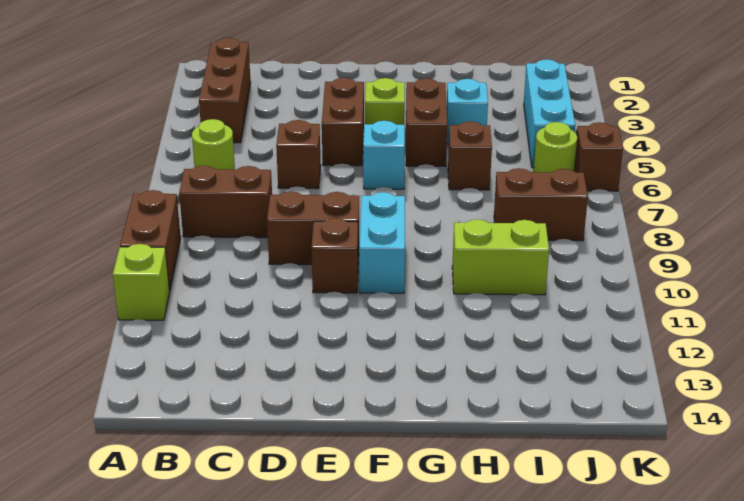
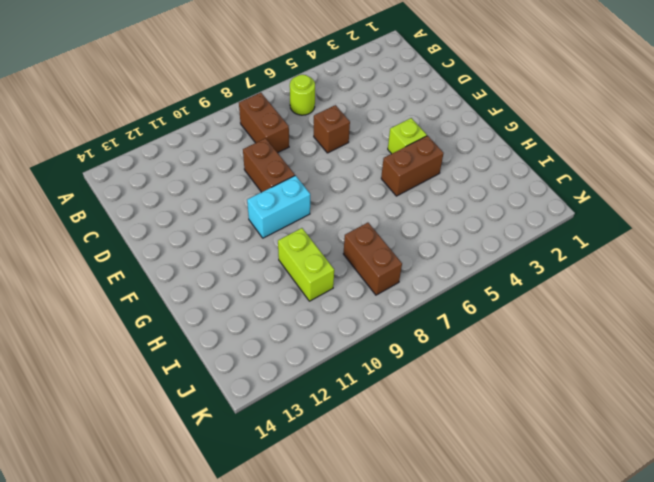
none -> brown brick A9:A10 level 1
none -> lime brick A11 level 1
none -> brown brick B2:B4 level 1

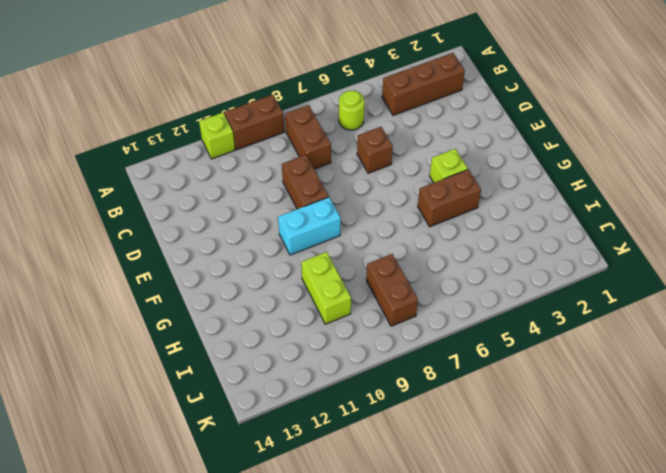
none -> brown brick E4:E5 level 1
none -> brown brick E10 level 1
none -> cyan brick F6 level 1

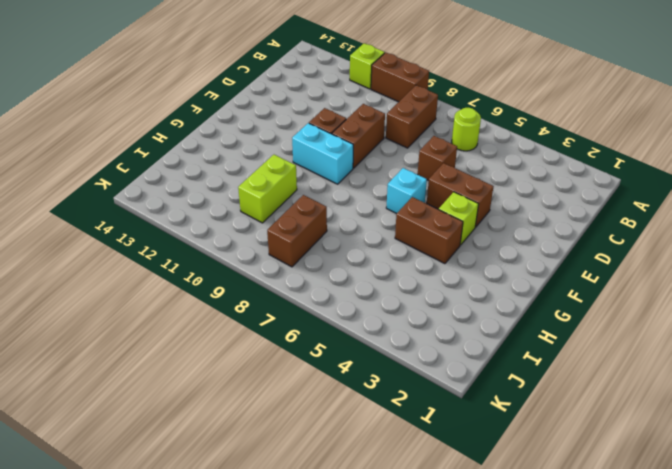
none -> brown brick B2:B4 level 1
none -> cyan brick H4 level 1
none -> brown brick H6 level 1

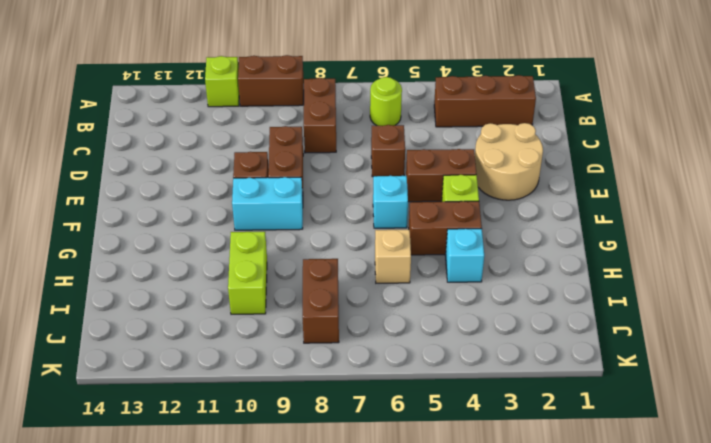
tan round brick D2:E3 level 1 -> none
tan brick H6 level 1 -> brown brick H6 level 1
none -> cyan brick J3:J5 level 1
none -> lime round brick J6 level 1
none -> brown brick K6 level 1

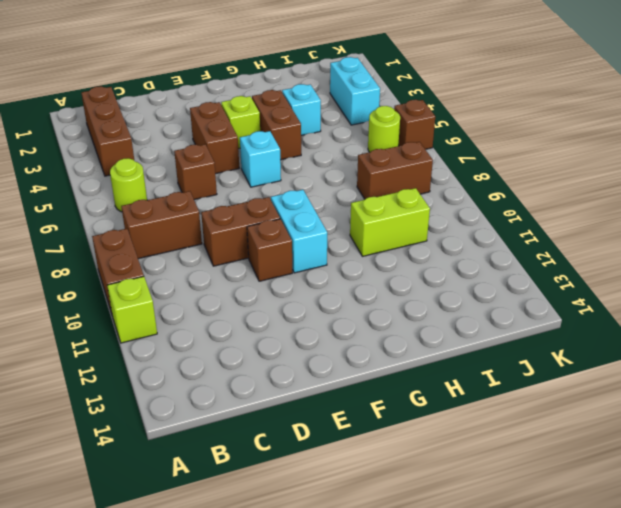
cyan brick J3:J4 level 1 -> cyan brick J3:J5 level 1
none -> brown brick H6 level 1

